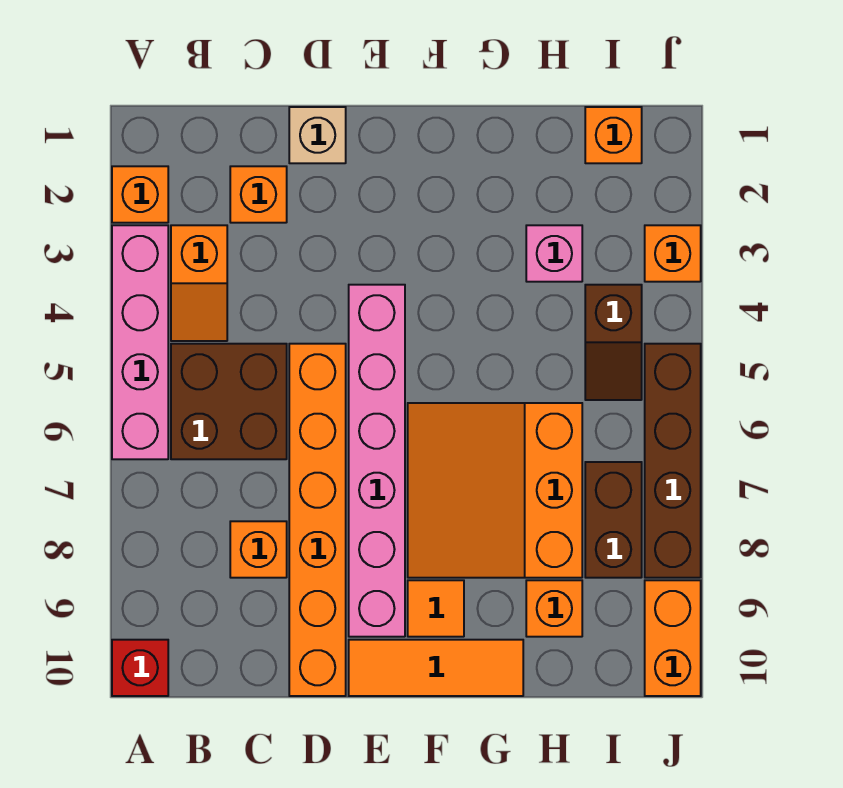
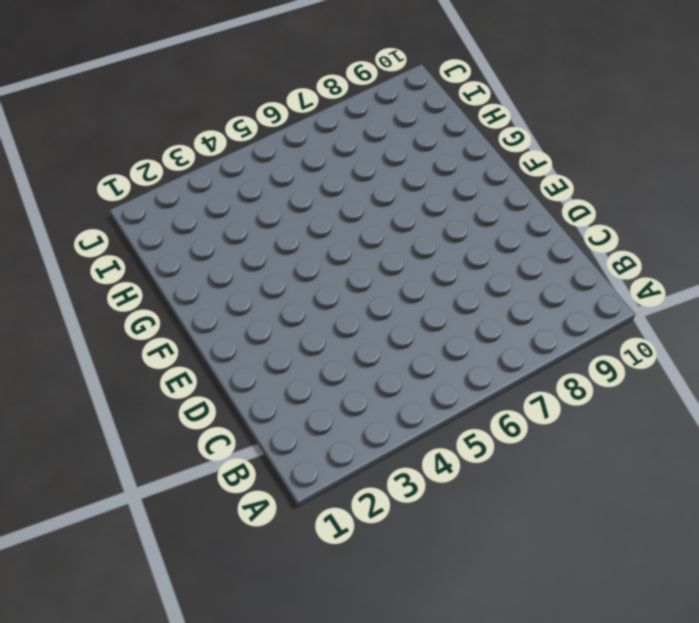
none -> orange brick A2 level 1
none -> pink brick A3:A6 level 1
none -> red brick A10 level 1

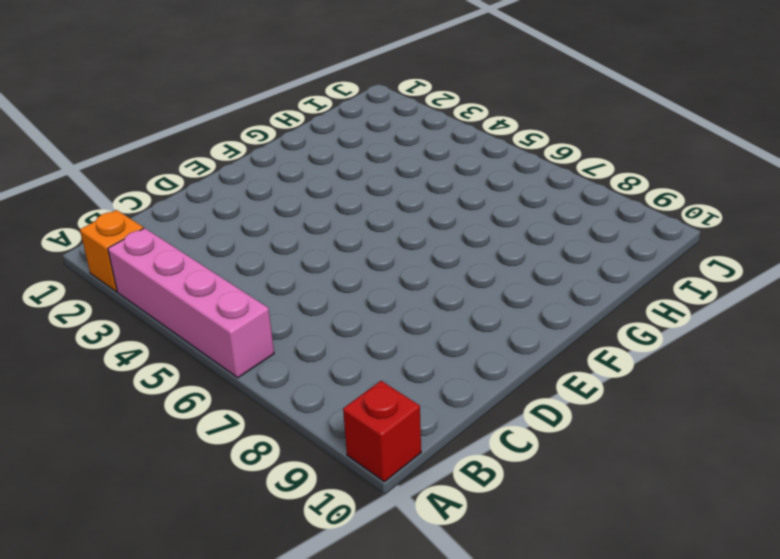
none -> orange slope B3:B4 level 1 top 3
none -> brown brick B5:C6 level 1
none -> orange brick C2 level 1

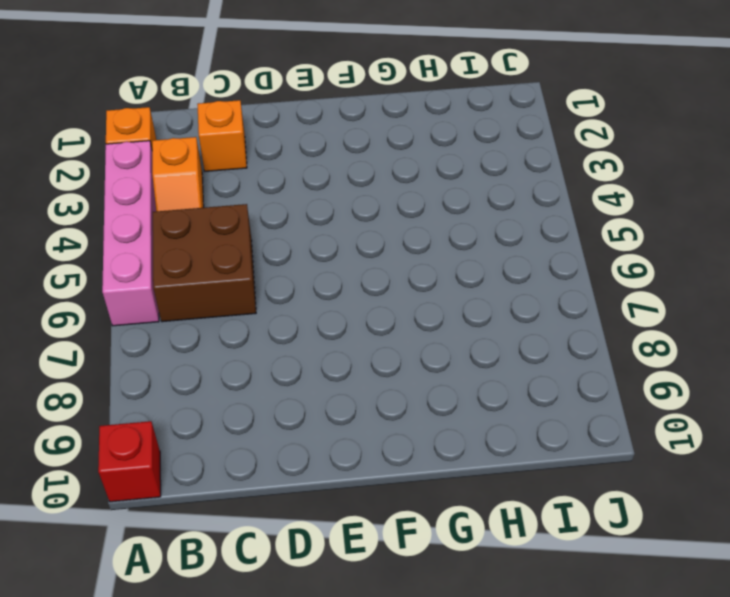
none -> orange brick C8 level 1
none -> tan brick D1 level 1
none -> orange brick D5:D10 level 1

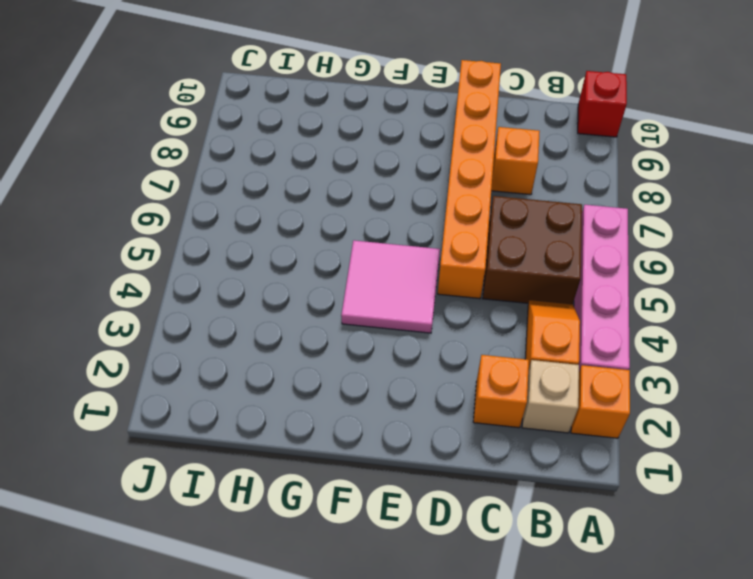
tan brick B2 level 1 -> tan brick D1 level 1
pink tile E4:F5 level 1 -> pink brick E4:E9 level 1
none -> orange tile E10:G10 level 1
none -> orange slope F6:H8 level 1 top H
none -> orange tile F9 level 1

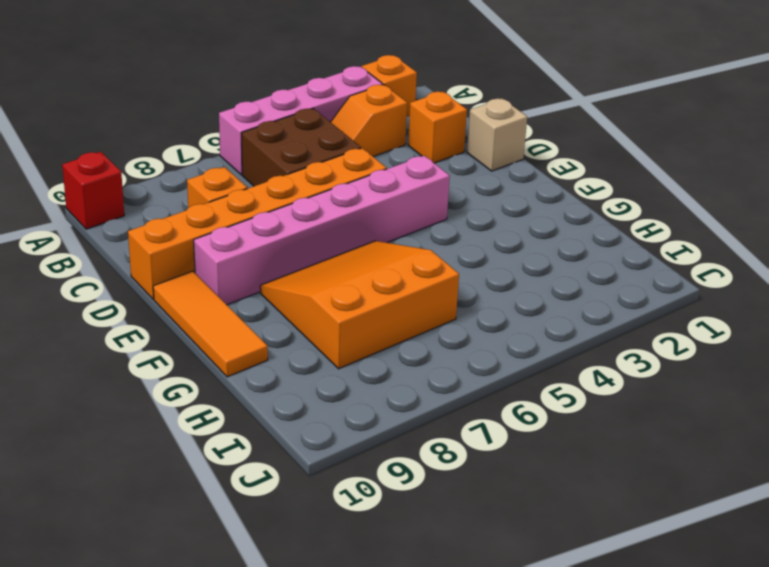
none -> orange tile F9 level 1
none -> pink brick H3 level 1
none -> orange brick H9 level 1

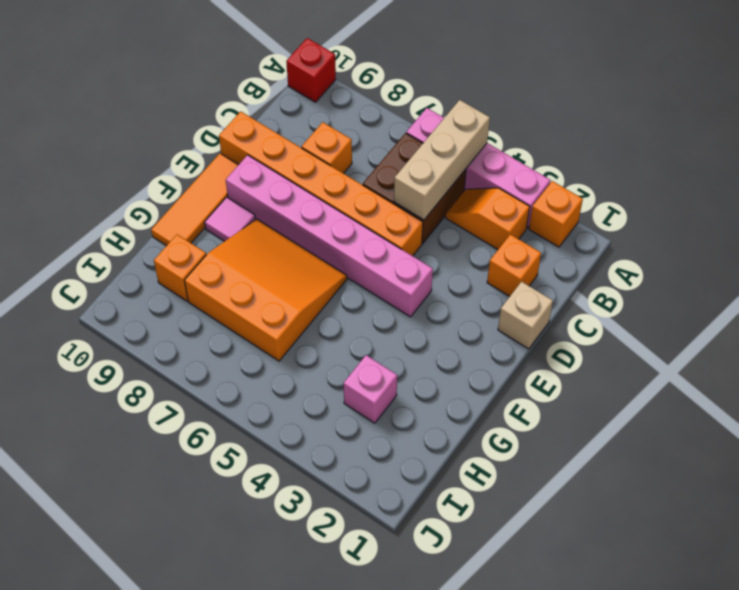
tan brick A5:C5 level 2 -> none
pink tile F9 level 1 -> orange tile F9 level 1
none -> orange brick I1 level 1
none -> brown slope I4:I5 level 1 top 4
none -> brown brick I7:I8 level 1

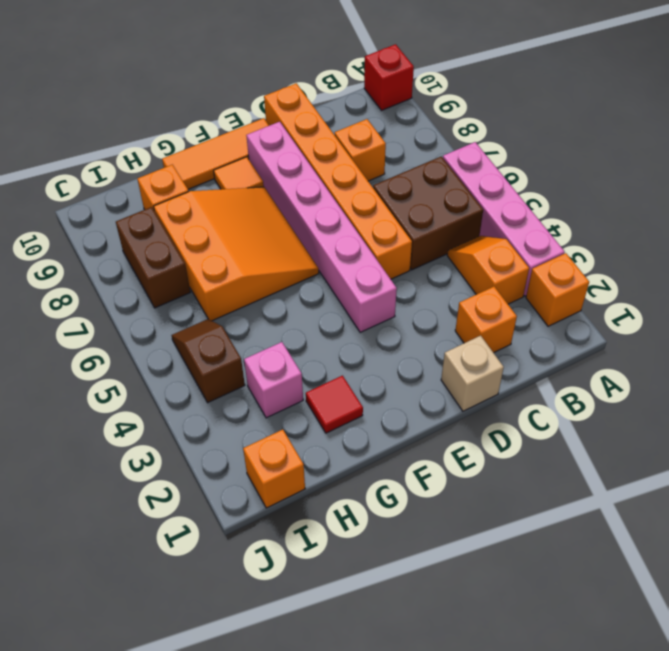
red tile G2 level 1 -> none
none -> orange brick J3 level 1
none -> brown brick J5:J8 level 1
none -> orange brick J9:J10 level 1

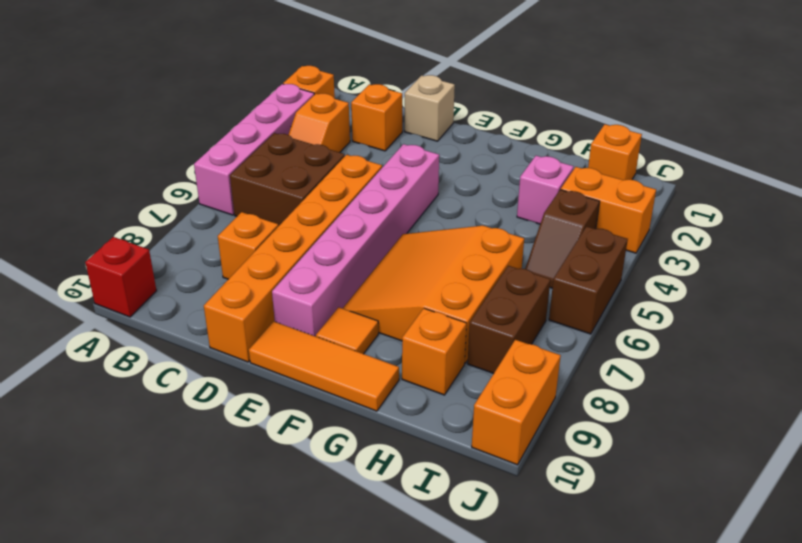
orange brick I3:J3 level 1 -> orange brick J3 level 1
brown brick J5:J6 level 1 -> brown brick J5:J8 level 1

